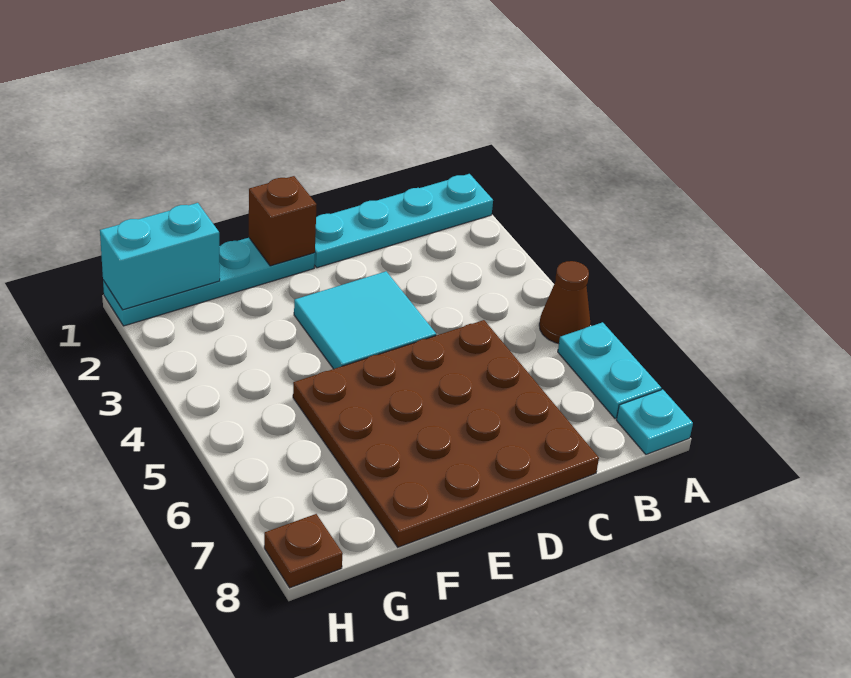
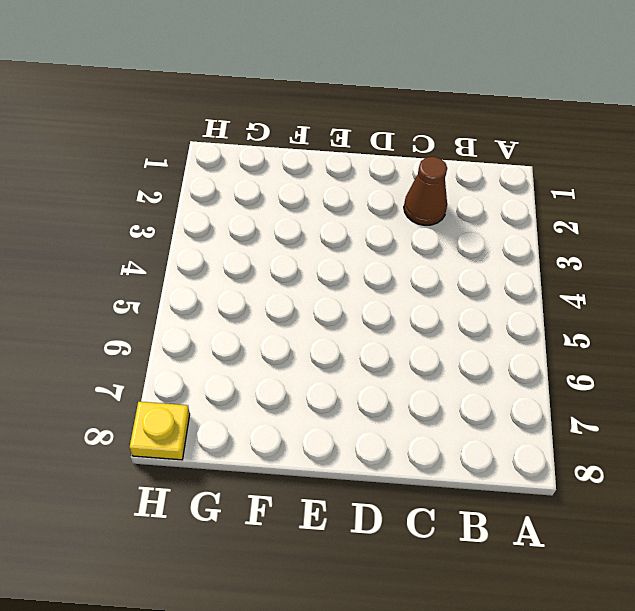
brown cone C2 level 1 -> brown cone A5 level 1
yellow plate H8 level 1 -> brown plate H8 level 1
none -> cyan plate A1:D1 level 1
none -> cyan plate A6:A7 level 1

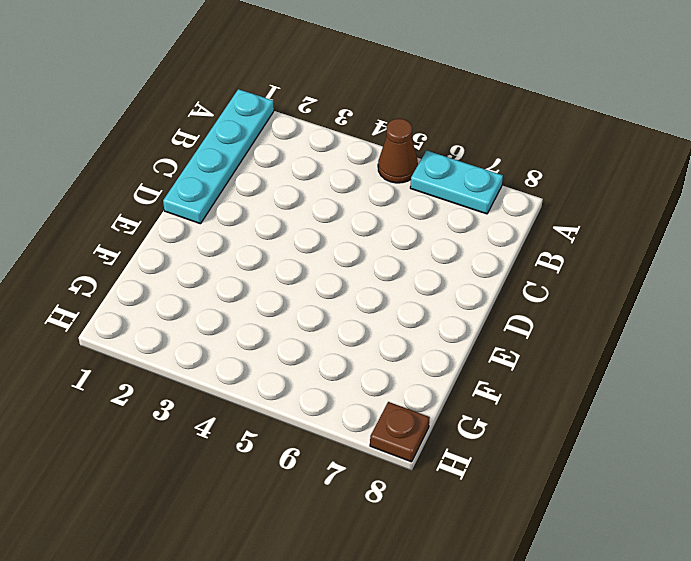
none -> cyan plate A8 level 1
none -> brown plate C5:F8 level 1

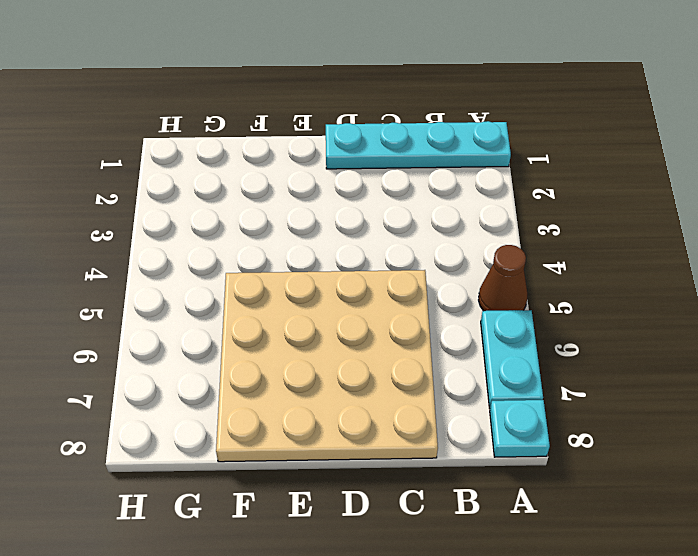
tan plate C5:F8 level 1 -> brown plate C5:F8 level 1
none -> cyan tile D3:E4 level 1
none -> cyan plate E1:H1 level 1

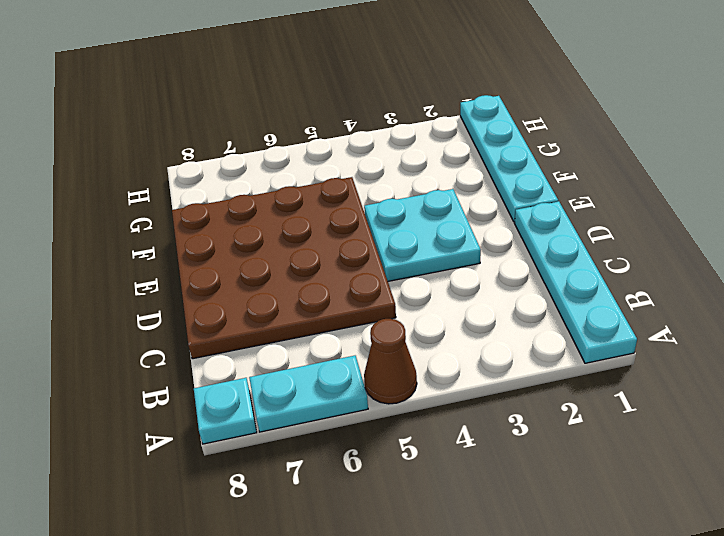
cyan plate D3:E4 level 1 -> cyan tile D3:E4 level 1
none -> brown plate H8 level 1
none -> brown brick E1 level 2

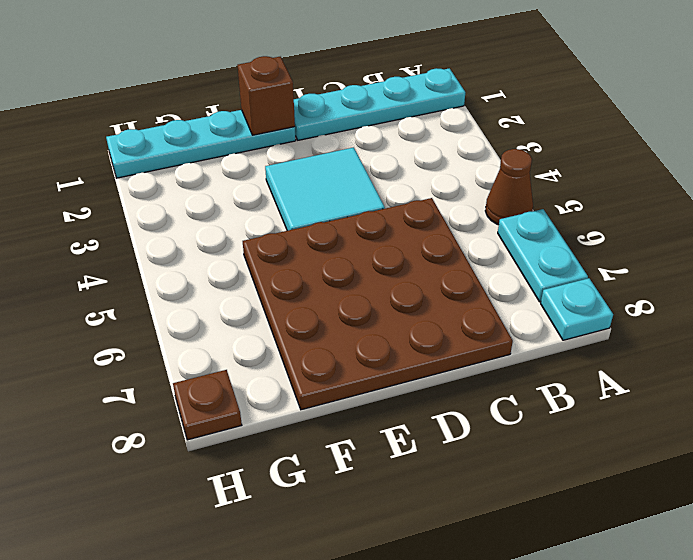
none -> cyan brick G1:H1 level 2

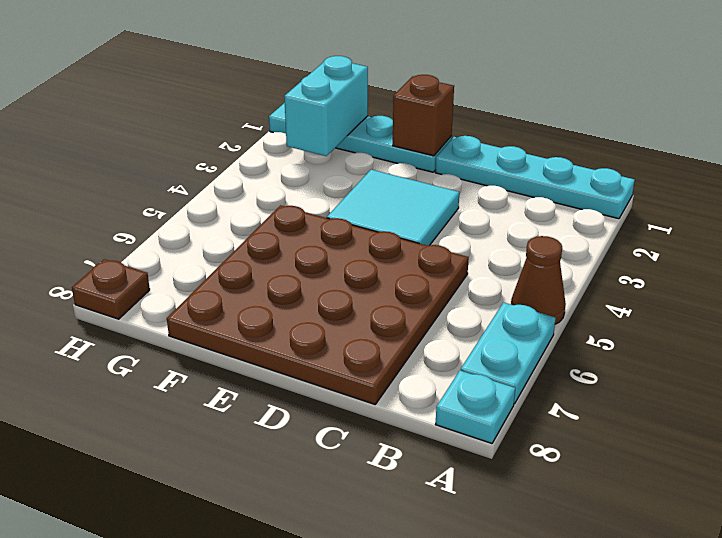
cyan brick G1:G2 level 2 -> cyan brick G1:H1 level 2

